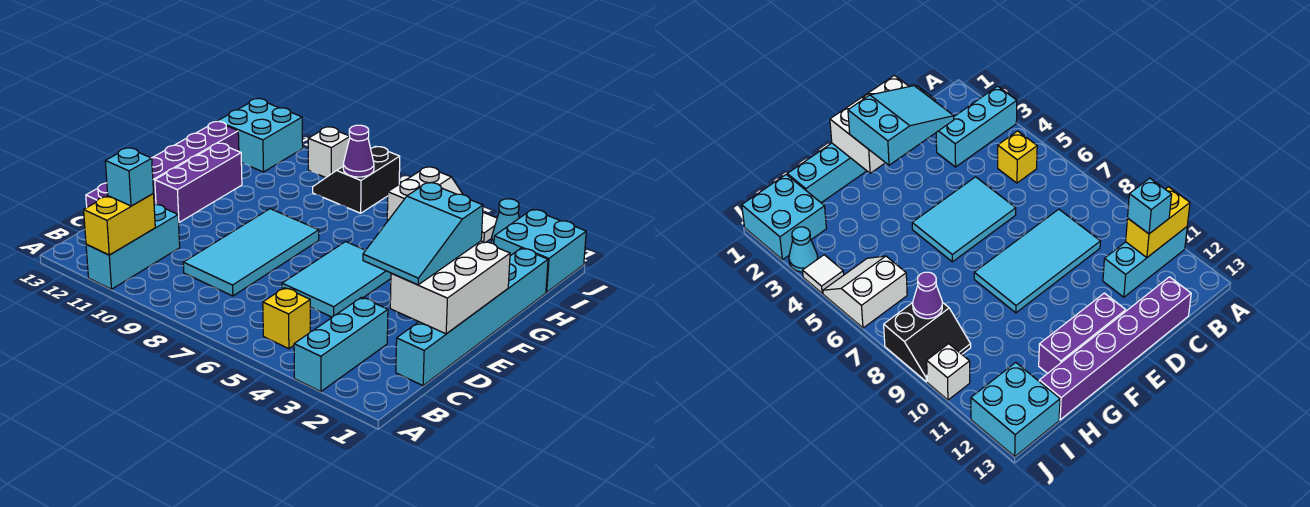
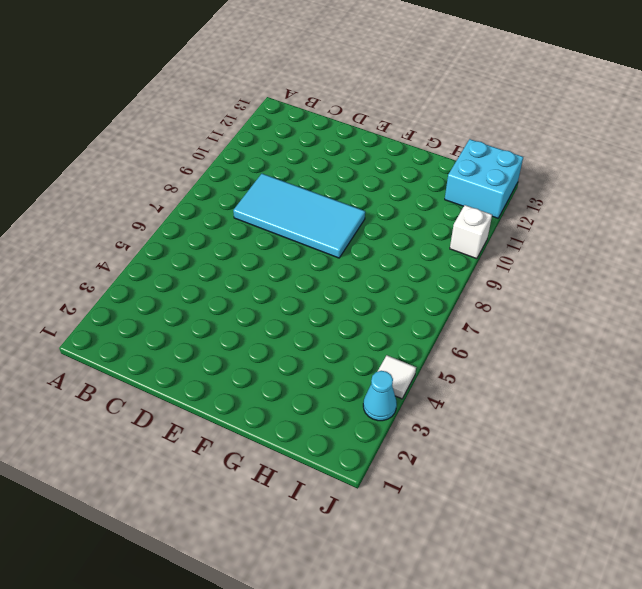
none -> cyan brick A3:C3 level 1
none -> cyan brick A11:C11 level 1
none -> yellow brick B5 level 1

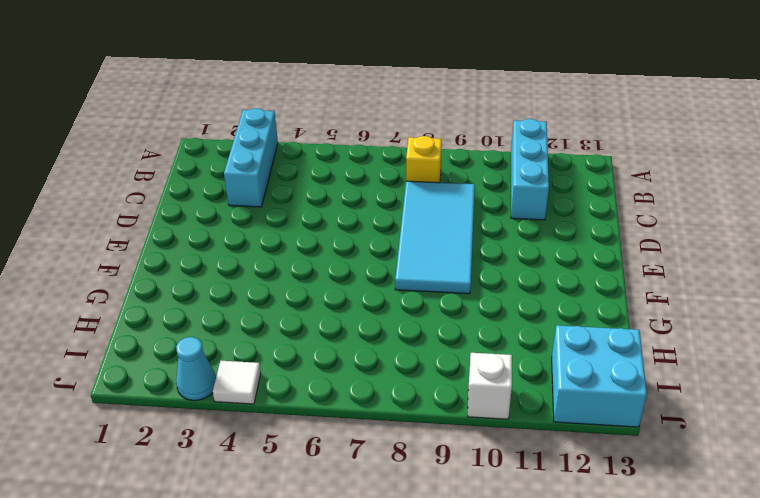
yellow brick B8 level 1 -> yellow brick B5 level 1
none -> cyan brick C1:H1 level 1
none -> purple brick C13:H13 level 1
none -> cyan tile D5:F6 level 1

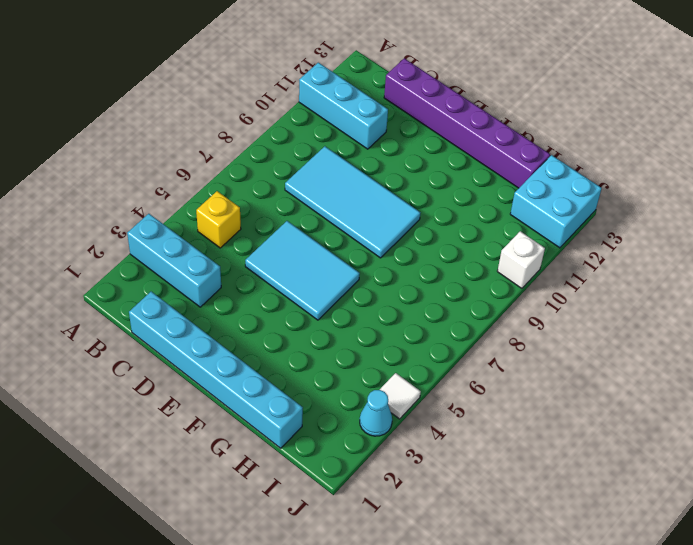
none -> purple brick E12:G12 level 1
none -> cyan brick I1:J2 level 1
none -> white slope I5:J6 level 1 top 6

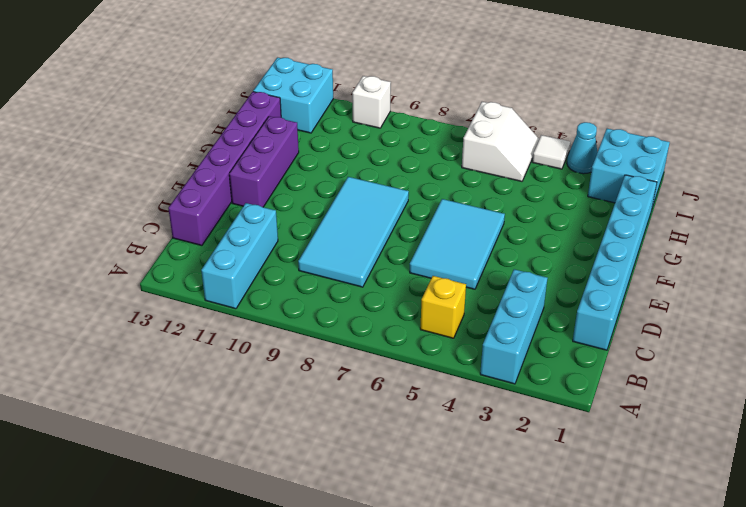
none -> black slope I8:J9 level 1 top 8
none -> yellow brick A11:B11 level 2
none -> white brick D1:F2 level 2

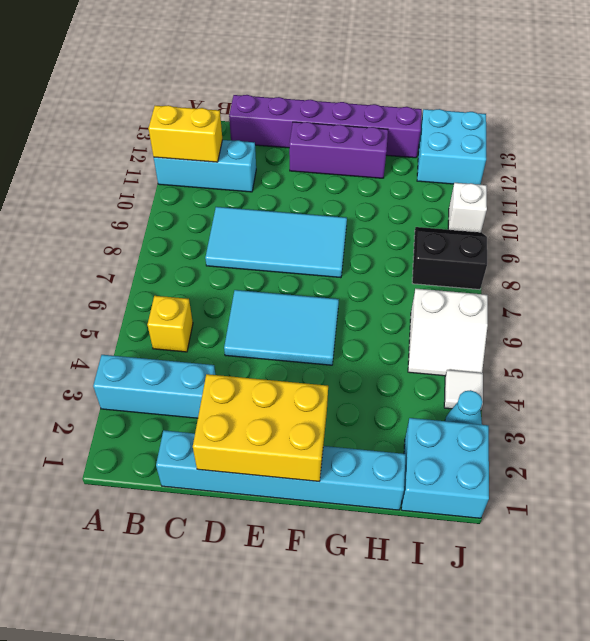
yellow brick D1:F2 level 2 -> white brick D1:F2 level 2
none -> purple cone I8 level 2
none -> cyan brick B11 level 3
none -> cyan slope D2:F3 level 3 top F

